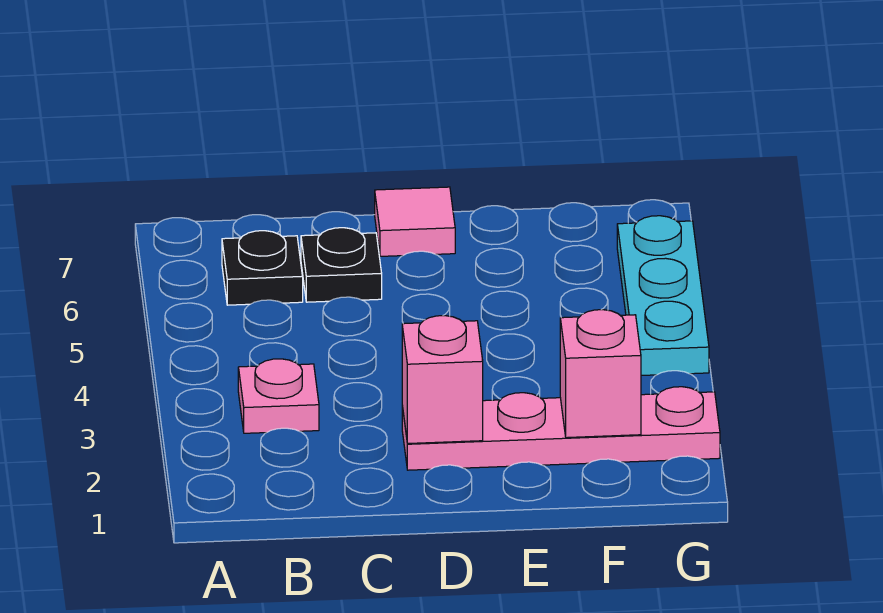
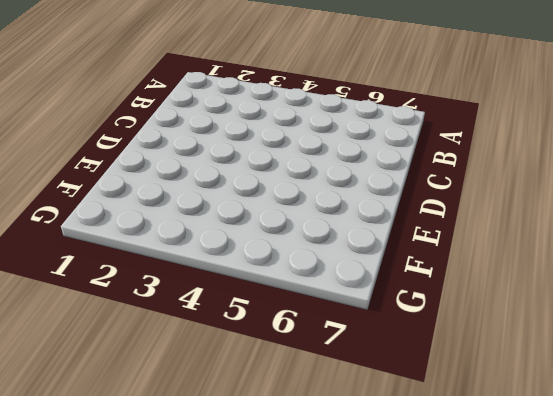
none -> pink plate B3 level 1
none -> black plate B6 level 1

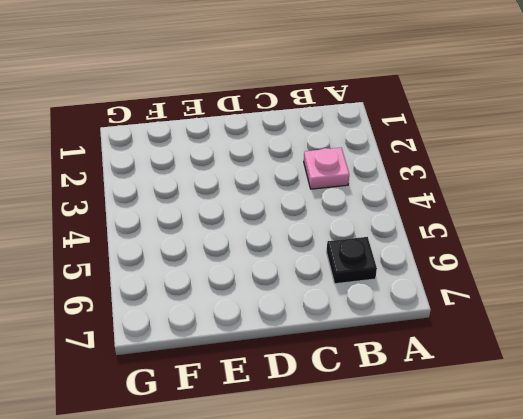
none -> black plate C6 level 1
none -> pink plate D2:G2 level 1

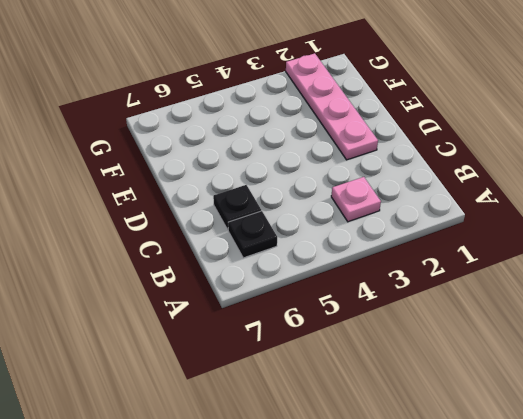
none -> pink tile D7 level 1
none -> cyan plate G4:G6 level 1

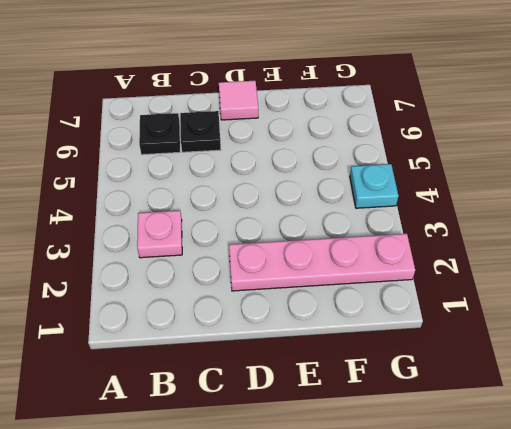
cyan plate G4 level 1 -> cyan plate G4:G6 level 1
none -> pink brick D2 level 2
none -> pink brick F2 level 2

